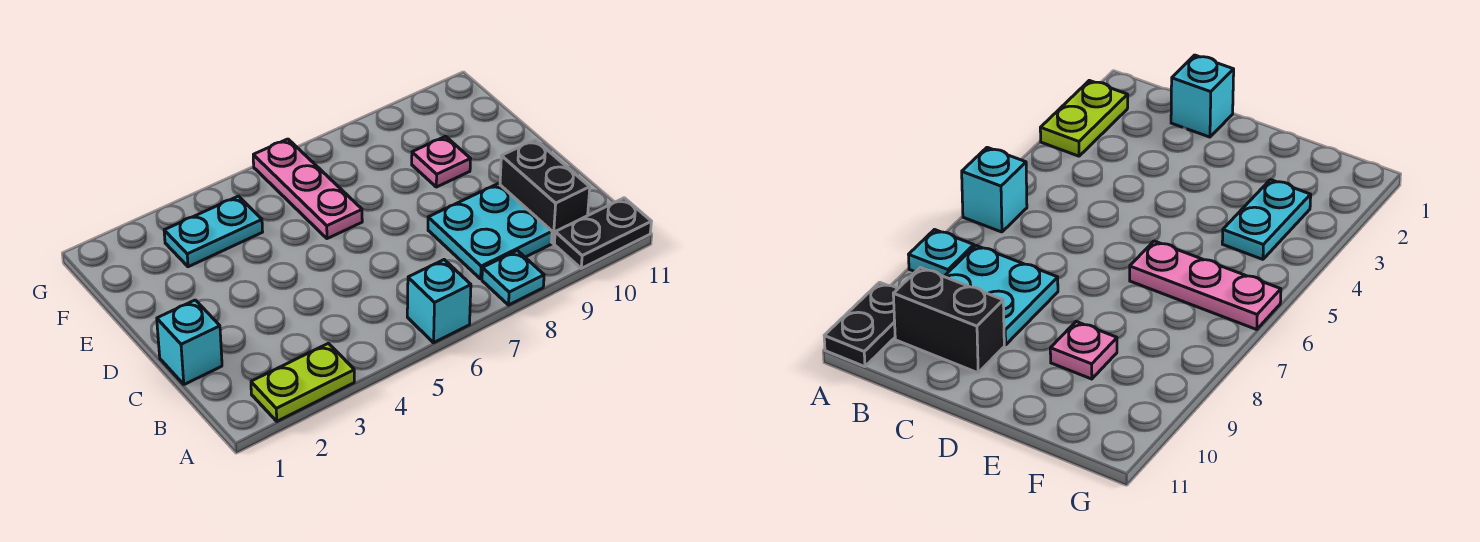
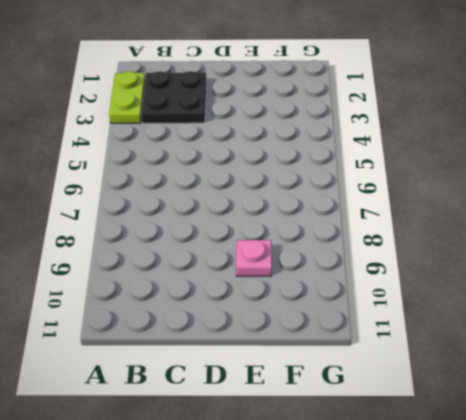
black plate B2:C3 level 1 -> none
none -> cyan brick A6 level 1
none -> cyan plate A8 level 1

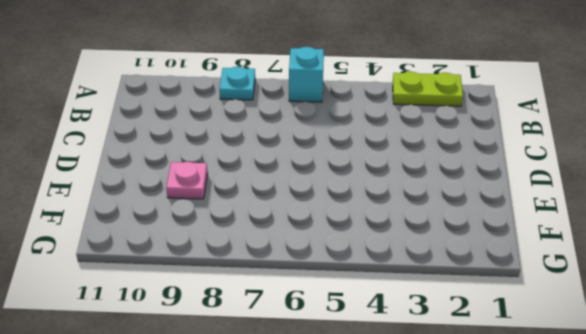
none -> black plate A10:A11 level 1
none -> cyan plate B8:C9 level 1

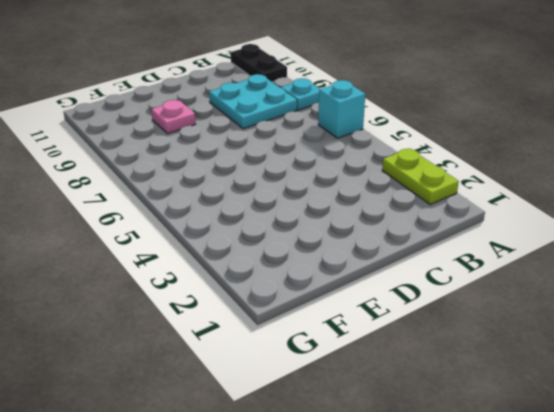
none -> black brick B10:C10 level 1
none -> cyan brick C1 level 1

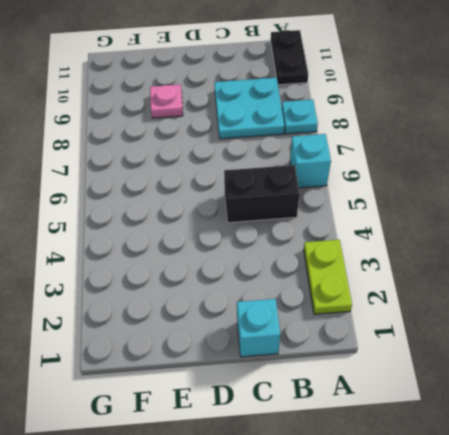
black brick B5:C5 level 1 -> black brick B10:C10 level 1
none -> pink plate E6:G6 level 1
none -> cyan plate F3:F4 level 1

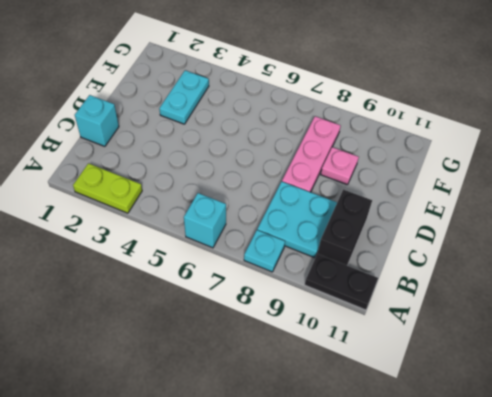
pink plate D8:F8 level 1 -> pink plate E6:G6 level 1
cyan plate E3:F3 level 1 -> cyan plate F3:F4 level 1

